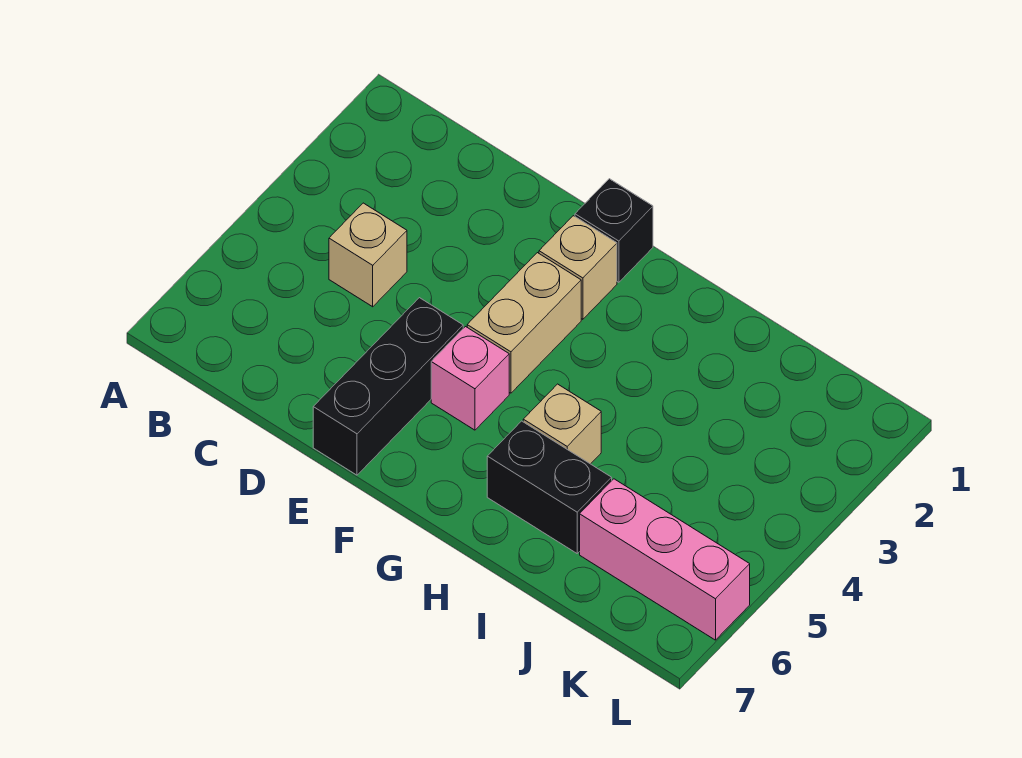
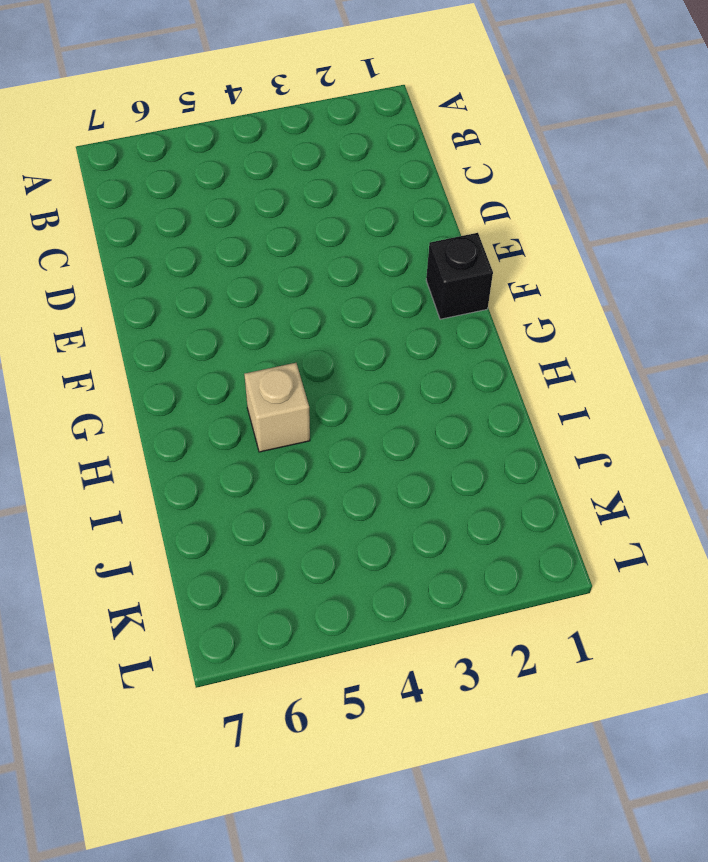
none -> tan brick C4 level 1
none -> black brick E5:E7 level 1

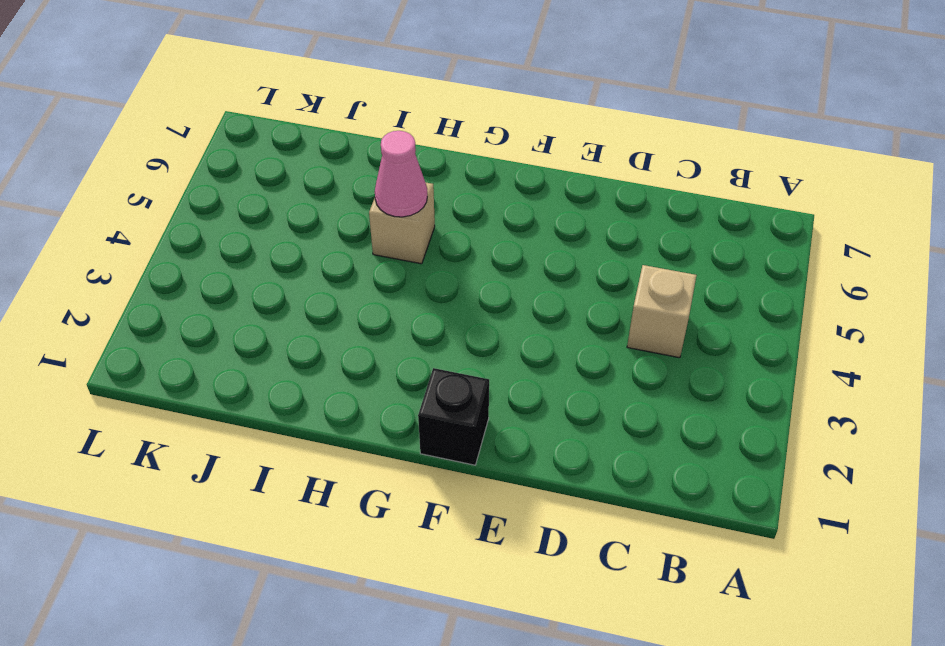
pink cone H5 level 2 -> none
none -> black brick E5:E7 level 1
none -> tan brick F2 level 1

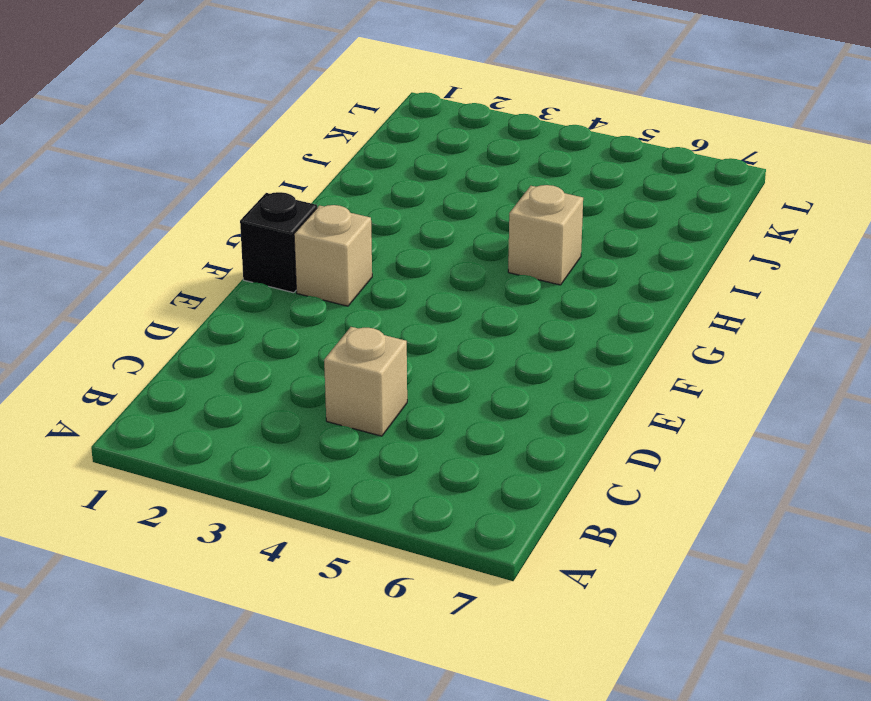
none -> black brick E5:E7 level 1
none -> tan brick F3:F4 level 1

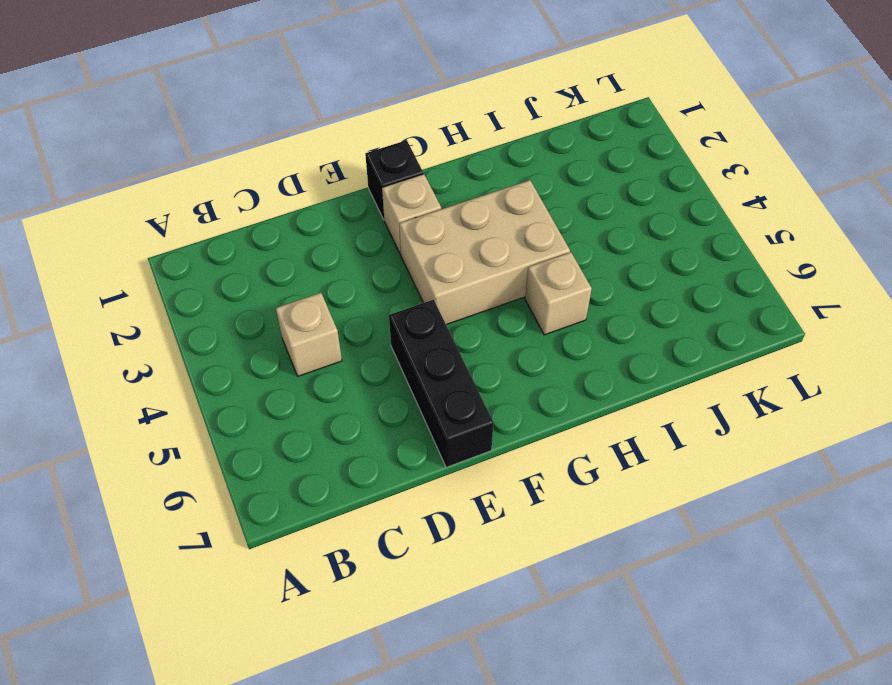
tan brick F3:H4 level 1 -> tan brick F3:F4 level 1
none -> pink brick F5 level 1
none -> black brick H6:I6 level 1

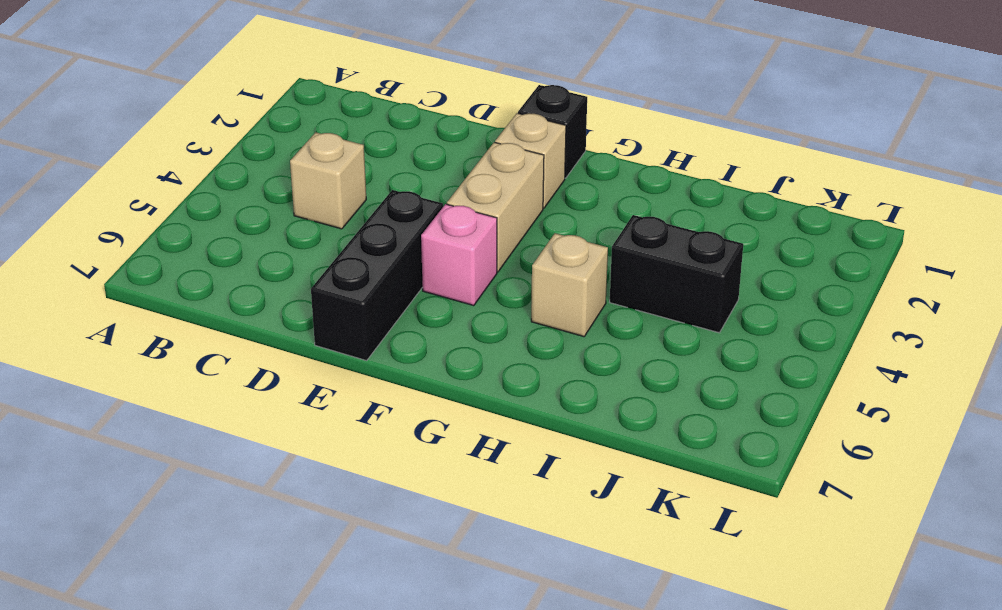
black brick I4:J4 level 1 -> black brick H6:I6 level 1
none -> pink brick J6:L6 level 1

